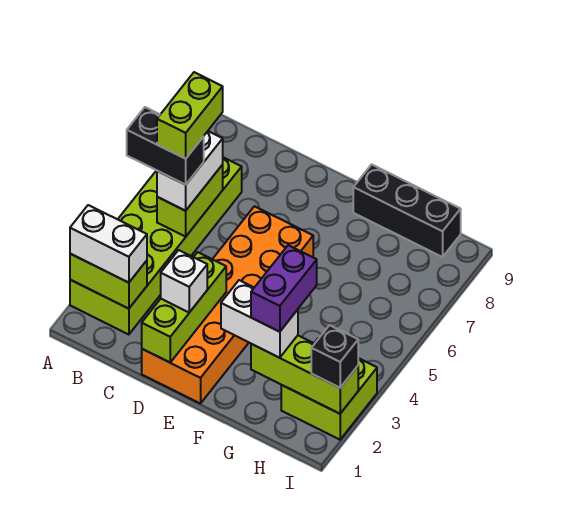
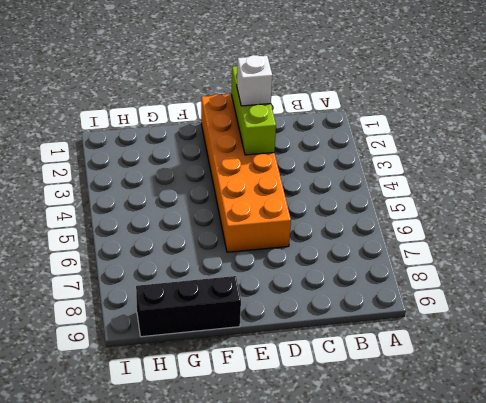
none -> lime brick A2:B7 level 1
none -> lime brick H2:I3 level 1
none -> lime brick A2:B2 level 2

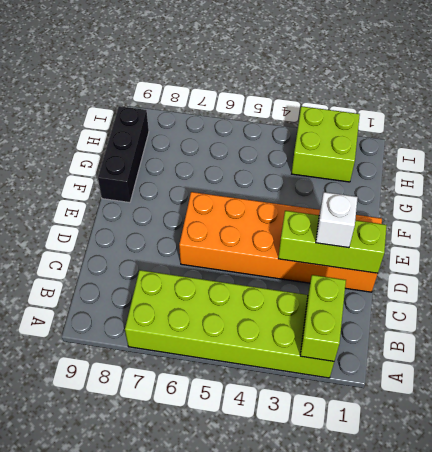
none -> lime brick B5:B6 level 2
none -> lime brick G2:I2 level 2
none -> white brick A2:B2 level 3

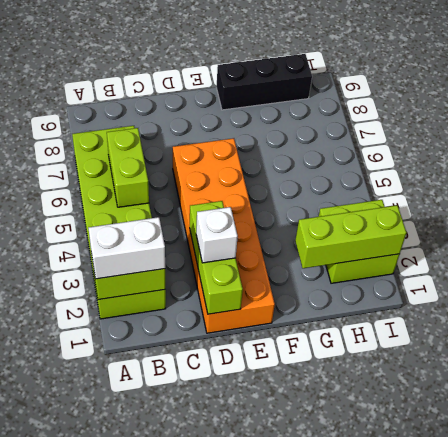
none -> white brick B5:B6 level 3
none -> white brick F2:G2 level 3
none -> black brick I2 level 3

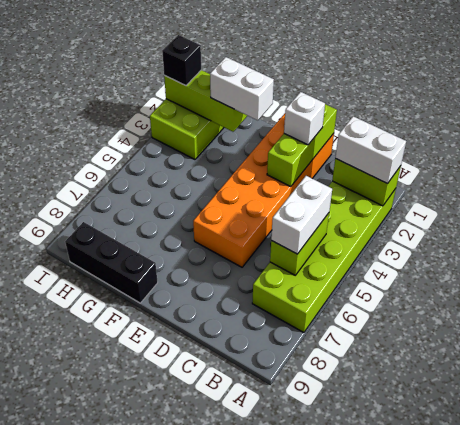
none -> black brick A5:B5 level 4
none -> purple brick G2:G3 level 4
none -> lime brick B5:B6 level 5

